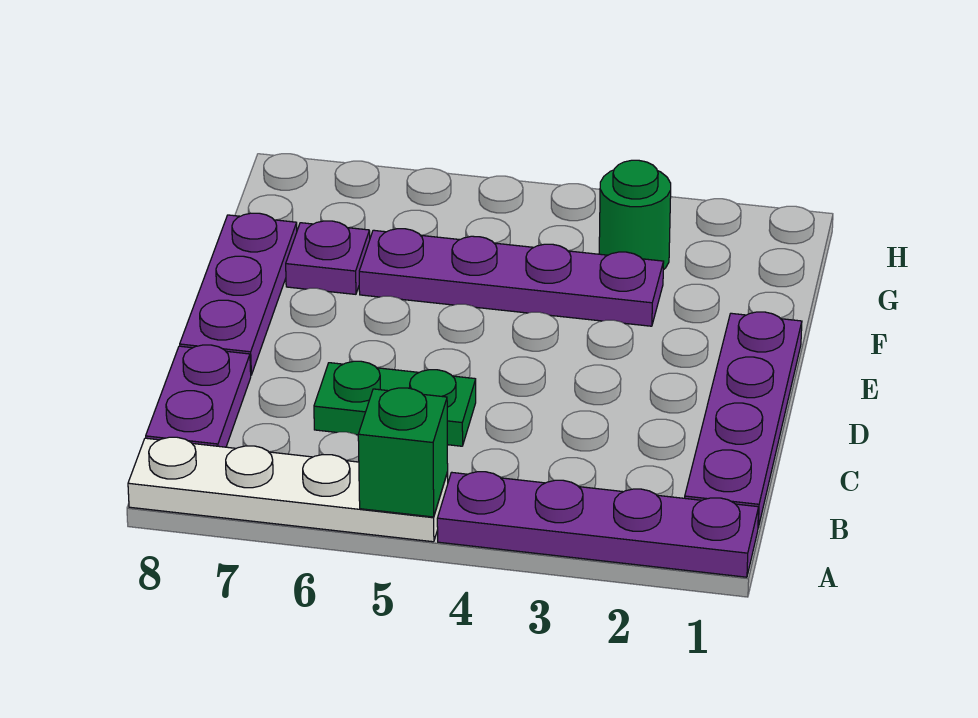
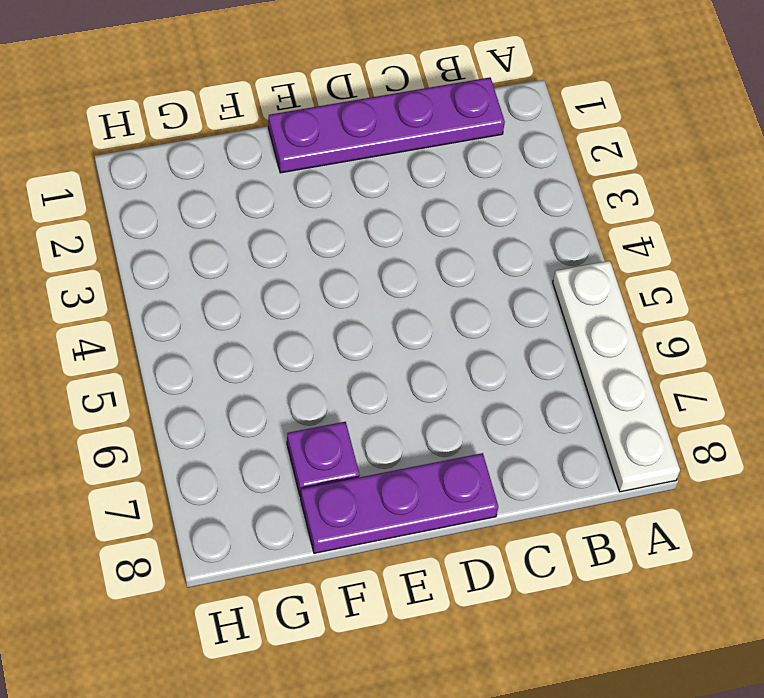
none -> purple plate A1:A4 level 1
none -> purple plate B8:C8 level 1

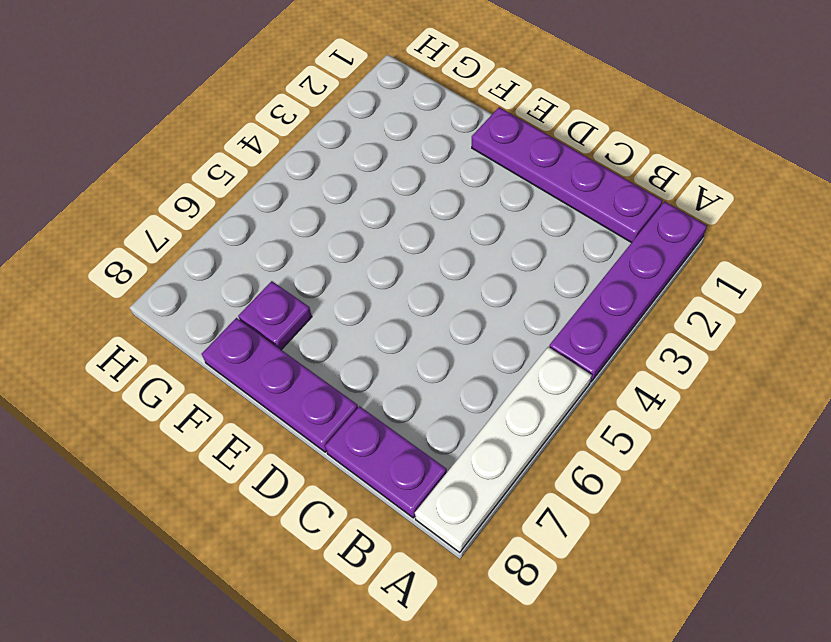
none -> green plate C5:C6 level 1
none -> purple plate F3:F6 level 1

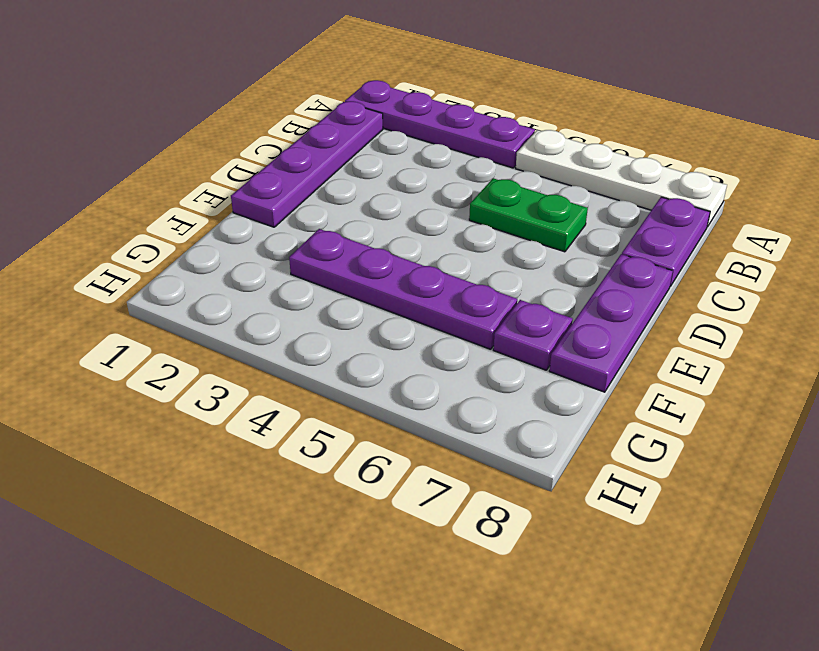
none -> green round brick G3 level 1
none -> green brick A5 level 2

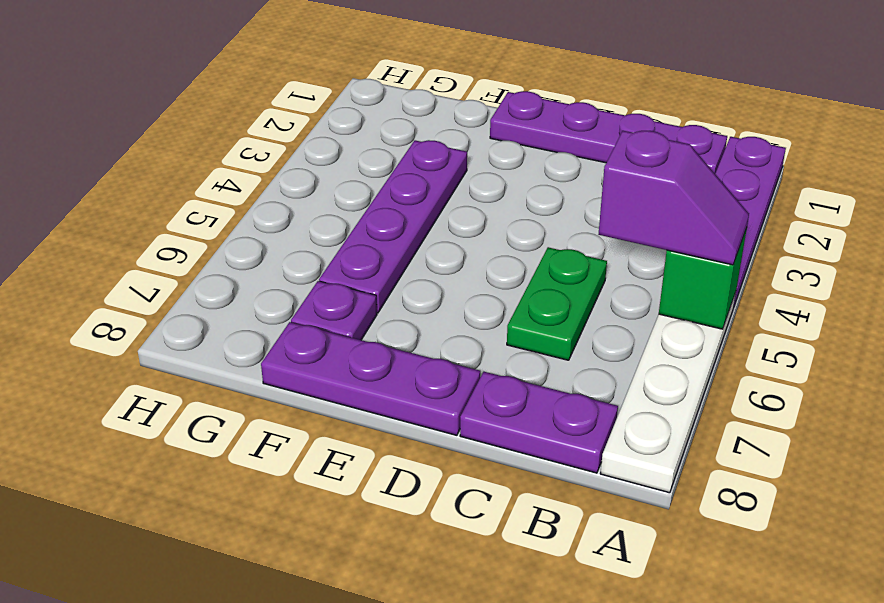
purple slope A5:B5 level 3 top B -> none
none -> green round brick G3 level 1

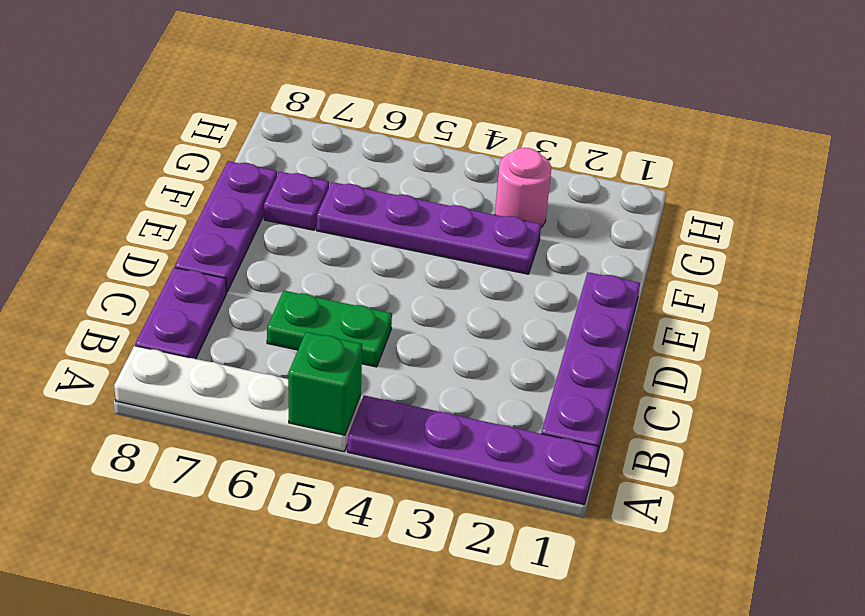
pink round brick G3 level 1 -> green round brick G3 level 1

